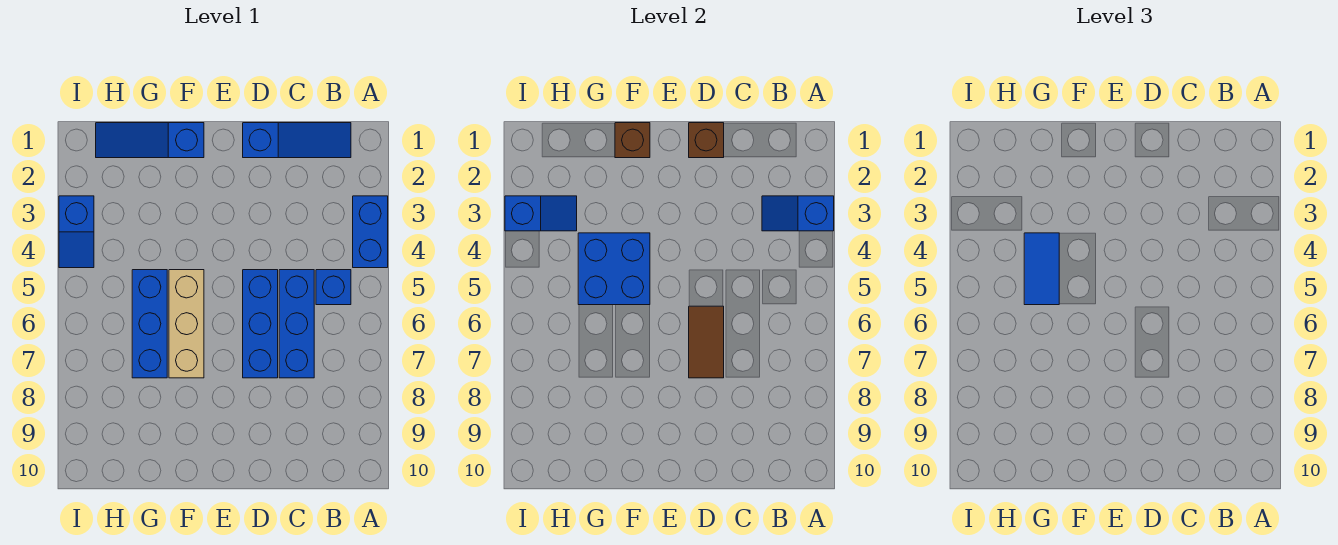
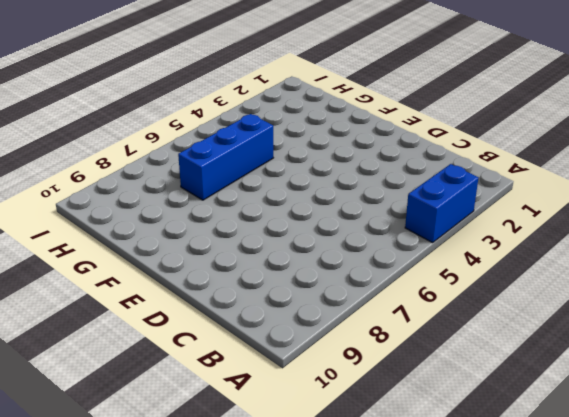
none -> blue slope B1:D1 level 1 top D
none -> blue brick B5 level 1
none -> blue brick C5:C7 level 1

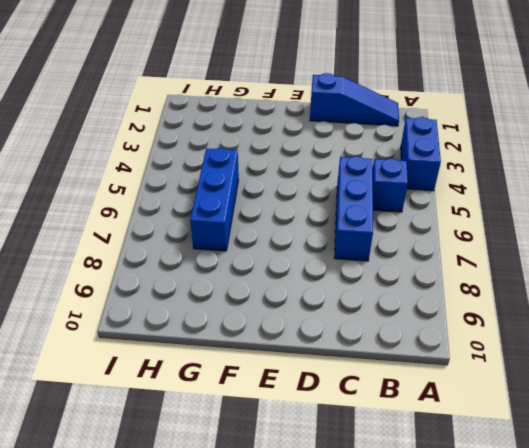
none -> blue brick D5:D7 level 1
none -> blue slope F1:H1 level 1 top F
none -> tan brick F5:F7 level 1

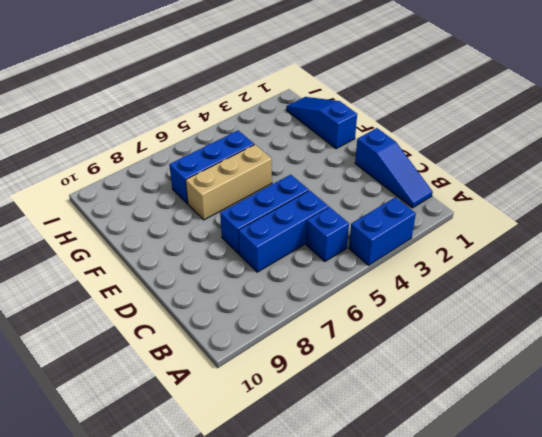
none -> blue slope I3:I4 level 1 top 3
none -> blue slope A3:B3 level 2 top A
none -> brown brick D1 level 2

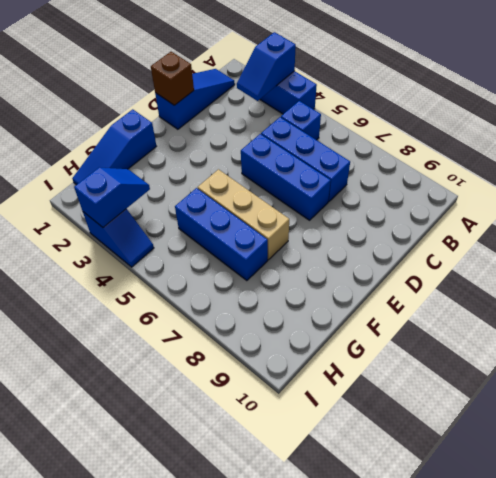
none -> brown tile D6:D7 level 2
none -> brown brick F1 level 2
none -> blue brick F4:G5 level 2

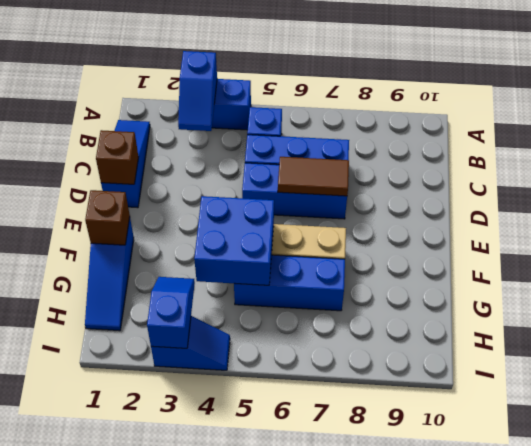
none -> blue tile G4:G5 level 3

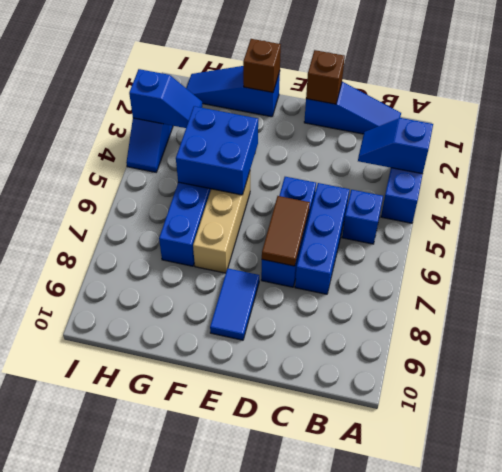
blue tile E8:E9 level 1 -> blue tile G4:G5 level 3

